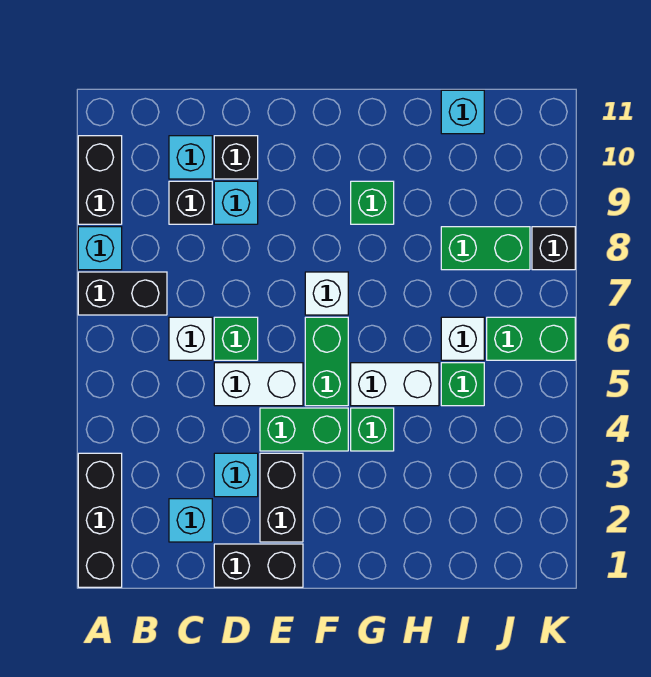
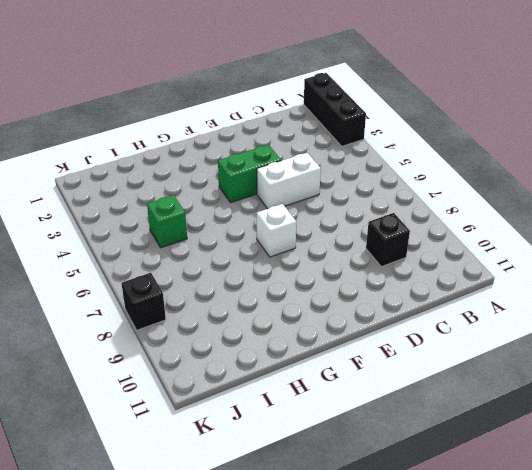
none -> black brick A7:B7 level 1
none -> cyan brick A8 level 1
none -> black brick A9:A10 level 1

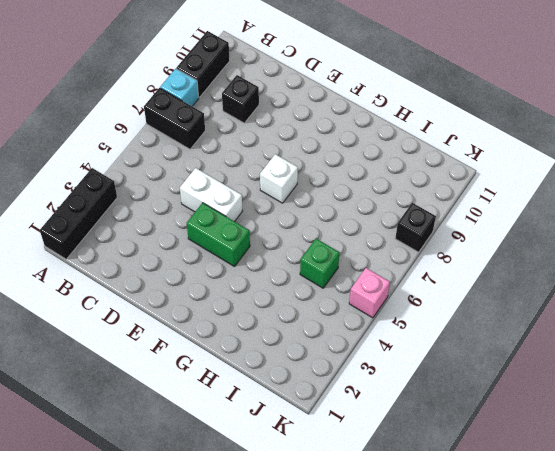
pink brick K5 level 1 -> none
none -> cyan brick C2 level 1
none -> white brick C6 level 1
none -> cyan brick C10 level 1

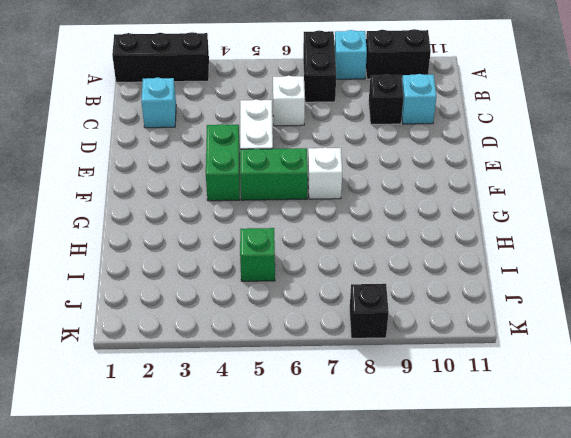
none -> black brick D1:E1 level 1
none -> cyan brick D3 level 1
none -> green brick D6 level 1

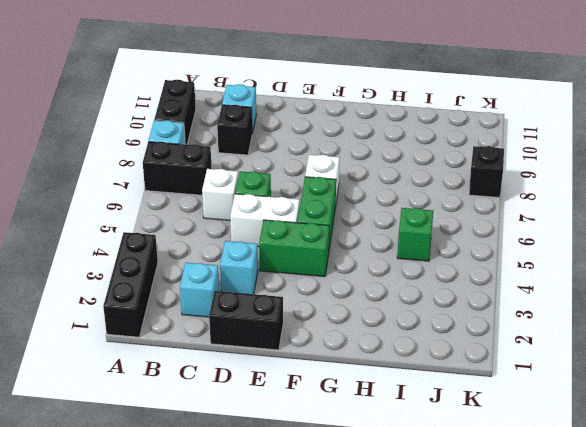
none -> cyan brick D9 level 1
none -> black brick D10 level 1
none -> black brick E2:E3 level 1

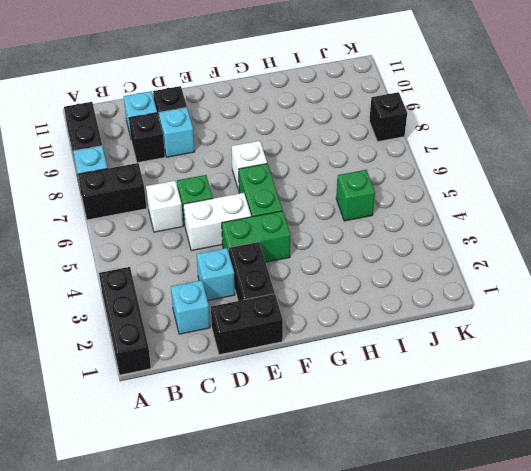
none -> green brick G4 level 1
none -> white brick G5:H5 level 1
none -> green brick G9 level 1

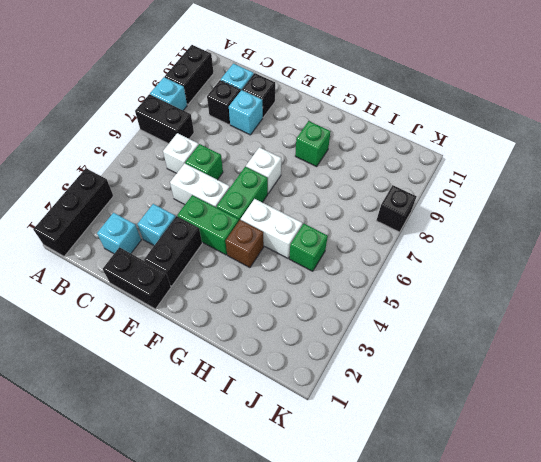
brown brick G4 level 1 -> green brick G4 level 1
none -> white brick I6 level 1
none -> green brick I8:J8 level 1
none -> cyan brick I11 level 1

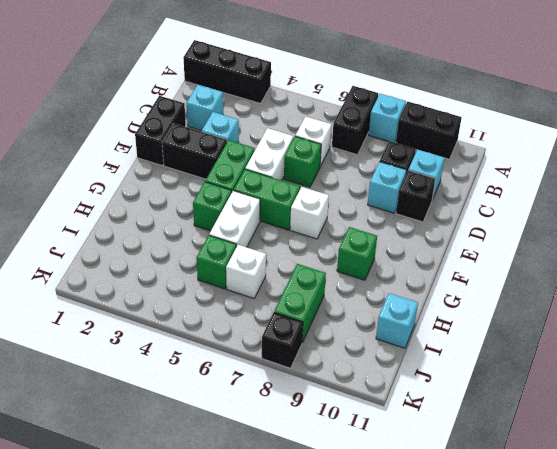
none -> green brick J6:K6 level 1

